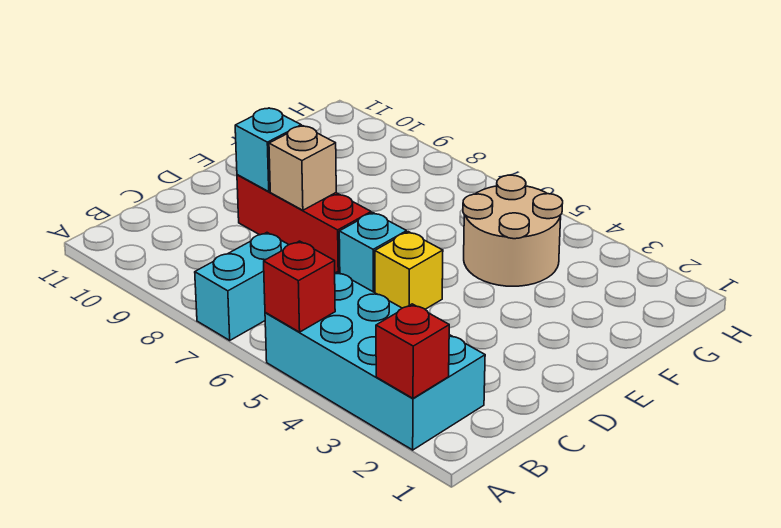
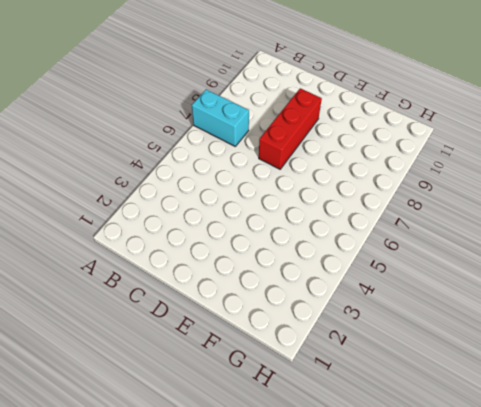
none -> cyan brick A2:B5 level 1
none -> yellow brick D5 level 1

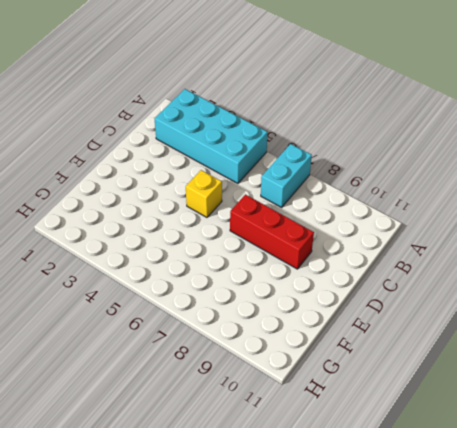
none -> cyan brick D6 level 1
none -> tan round brick F4:G5 level 1

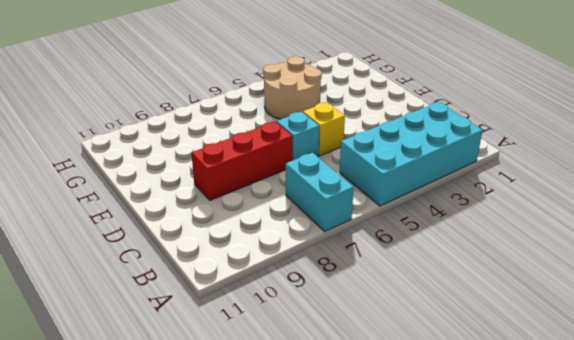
none -> red brick A2 level 2
none -> red brick A5 level 2

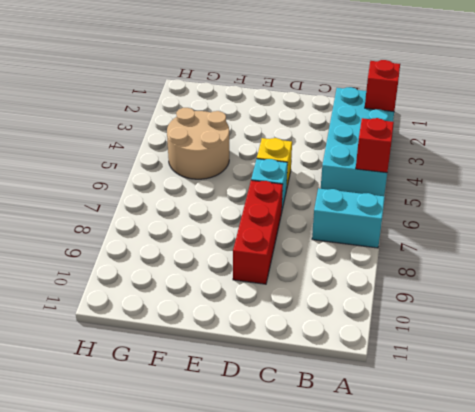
none -> tan brick D8 level 2
none -> cyan brick D9 level 2

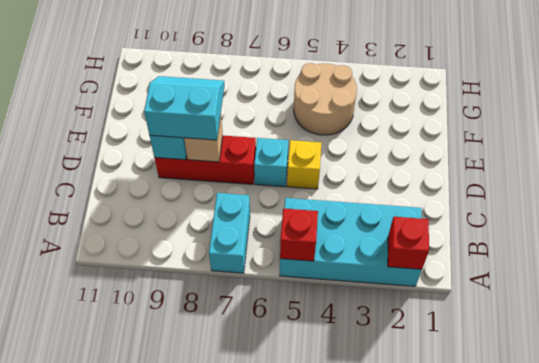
cyan slope D8:E9 level 3 top D -> none

